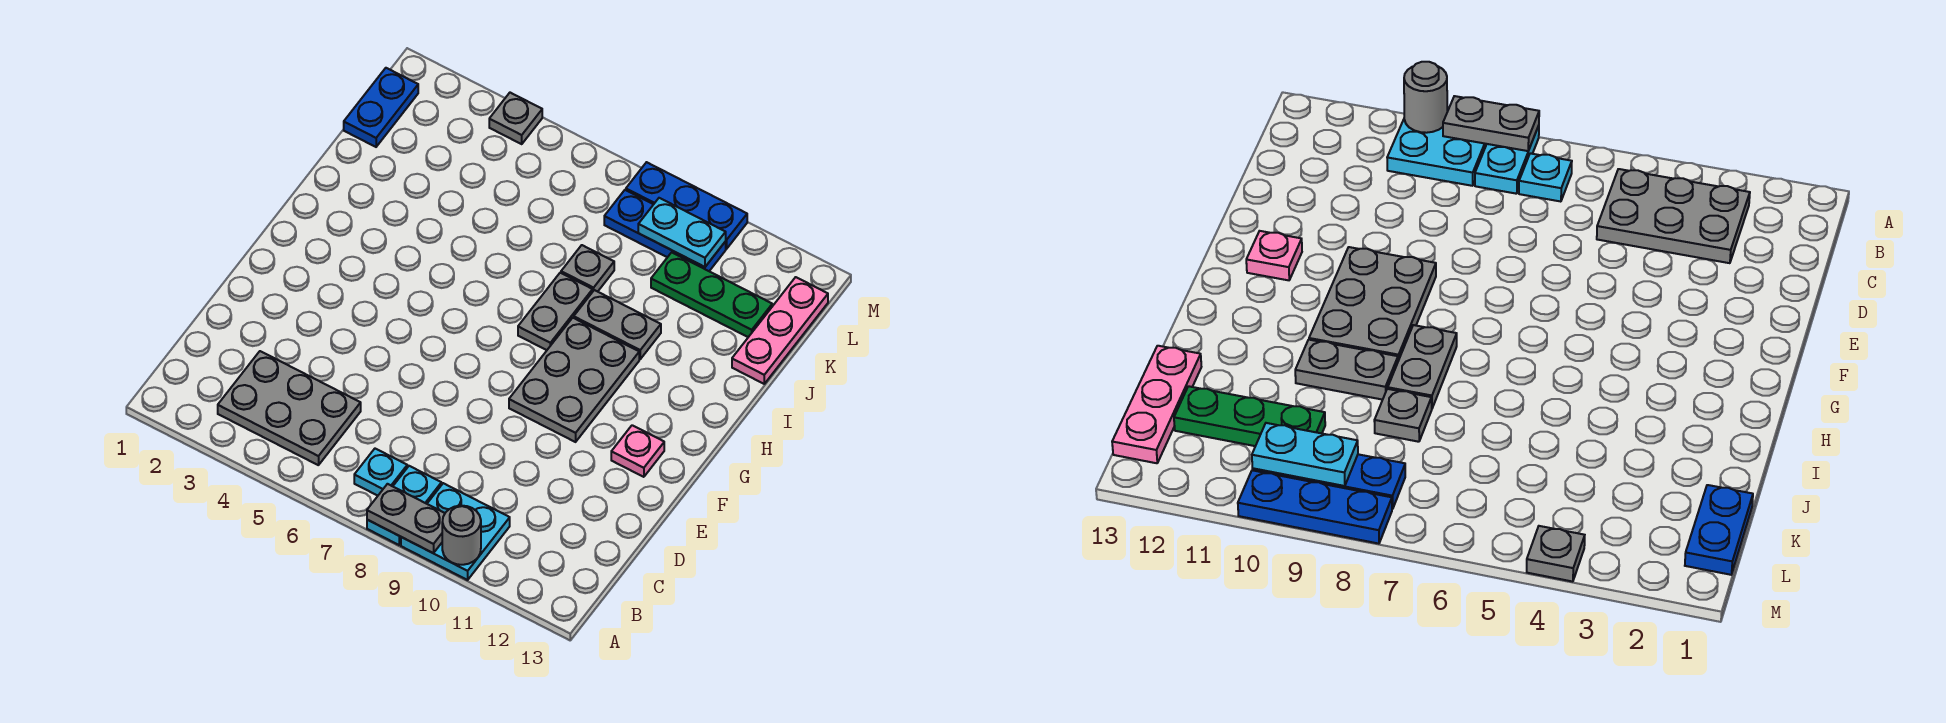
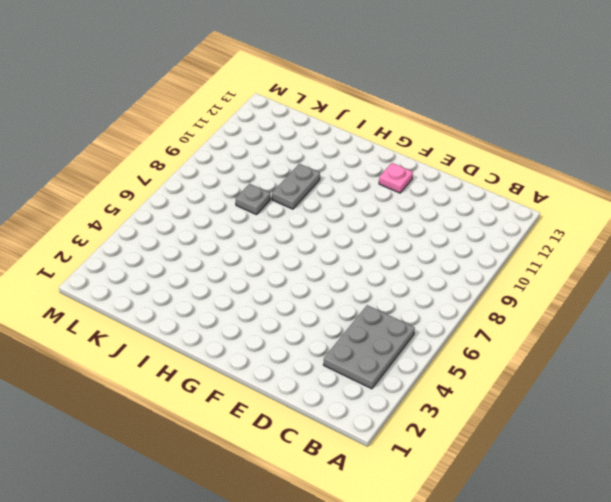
none -> cyan plate A8:B8 level 1
none -> cyan plate A9:B10 level 1
none -> cyan plate B7 level 1

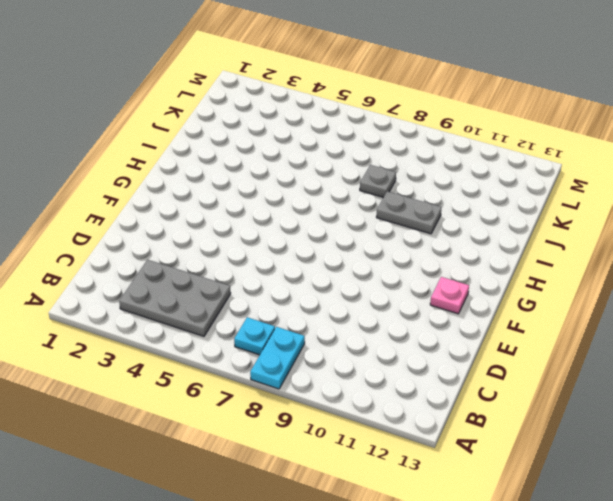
none -> cyan plate A9:B10 level 1
none -> grey plate F9:H10 level 1
none -> grey plate H8:I8 level 1

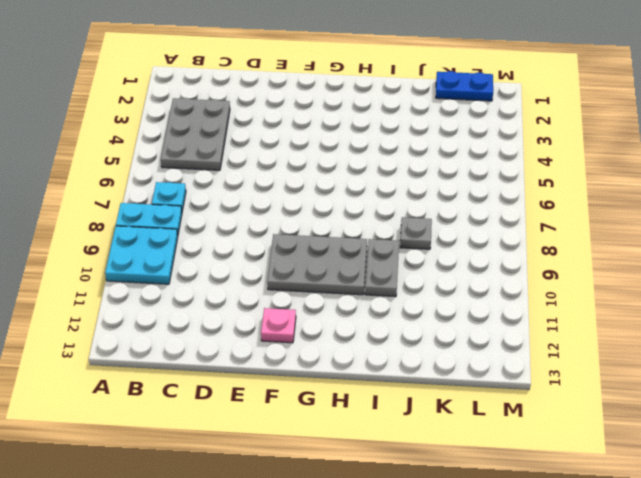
none -> grey plate H8:I8 level 1
none -> pink plate J13:L13 level 1
none -> green plate K10:K12 level 1

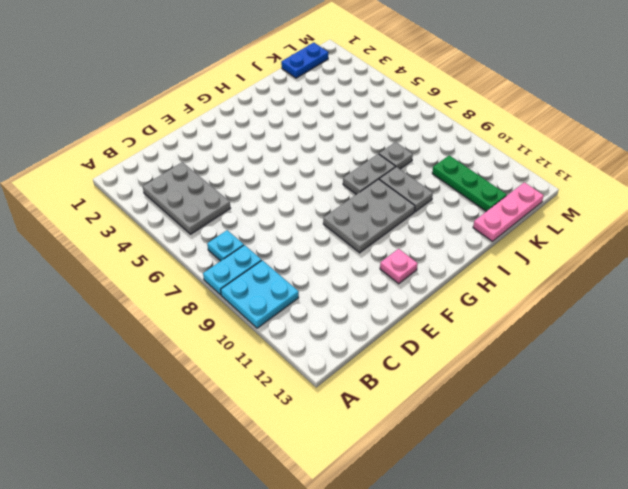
none -> blue plate L8:L10 level 1
none -> grey plate M4 level 1
none -> blue plate M8:M10 level 1

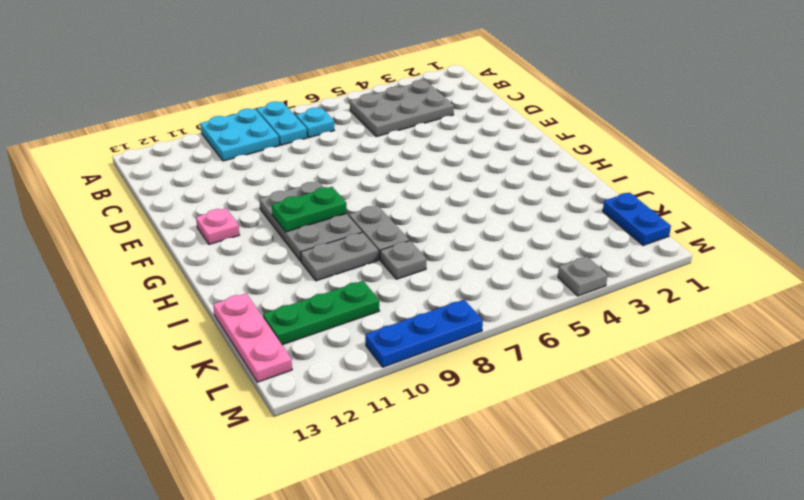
green plate G9:G10 level 2 -> none
none -> blue plate L8:L10 level 1
none -> grey plate A8:A9 level 2
none -> grey round brick A10 level 2

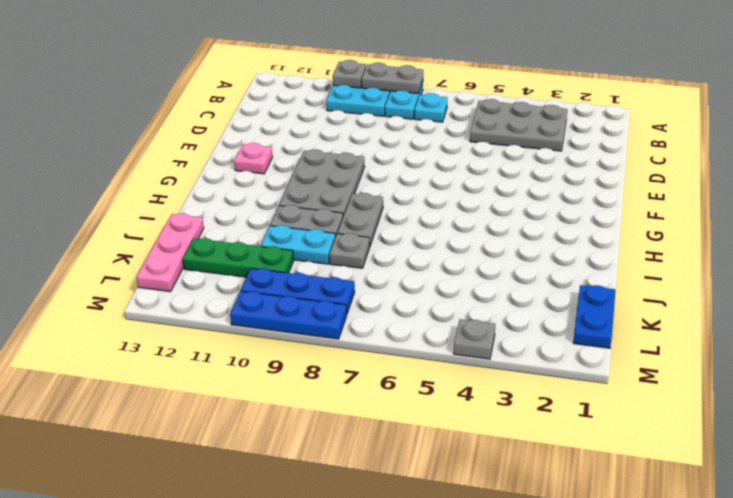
grey plate A10 level 2 -> grey round brick A10 level 2
cyan plate J9:J10 level 1 -> cyan plate L9:L10 level 2

